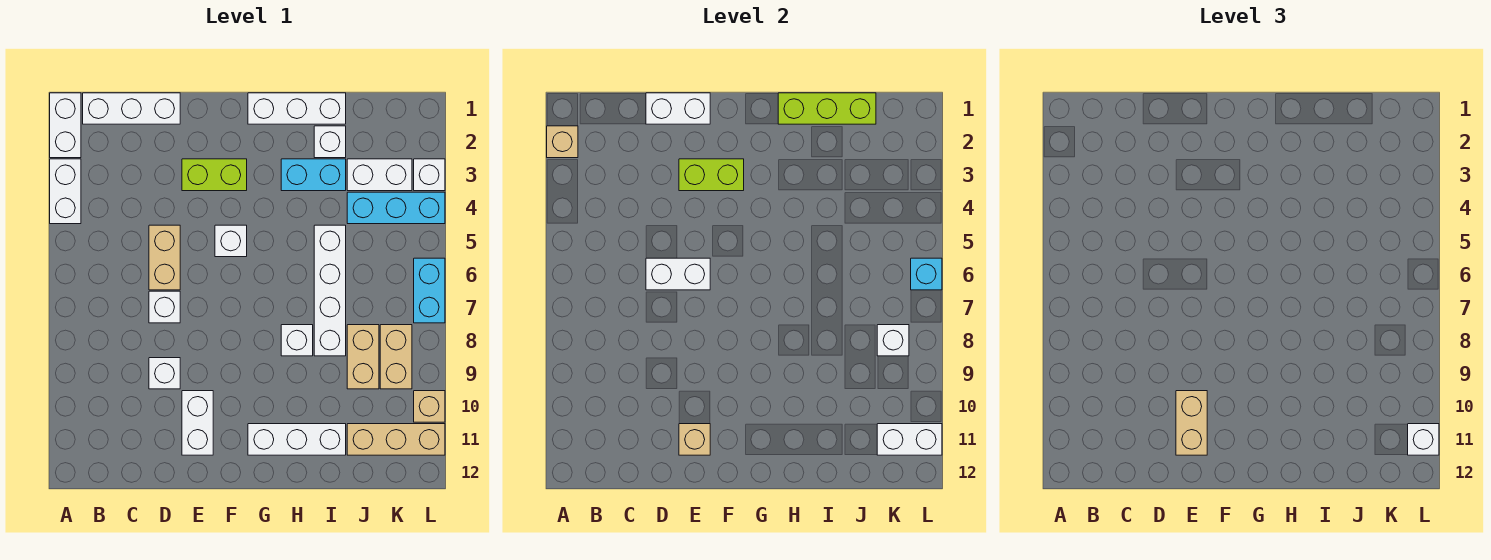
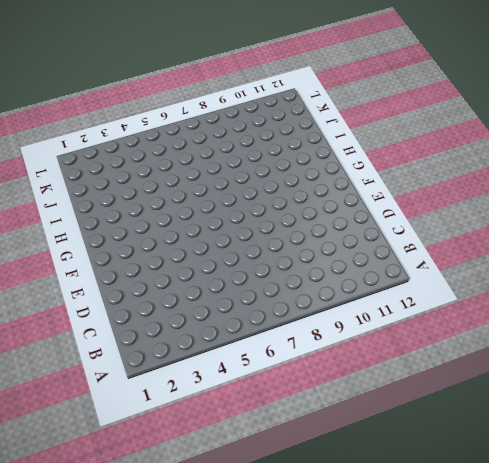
none -> white brick A1:A2 level 1
none -> white brick A3:A4 level 1
none -> white brick B1:D1 level 1
none -> tan brick D5:D6 level 1

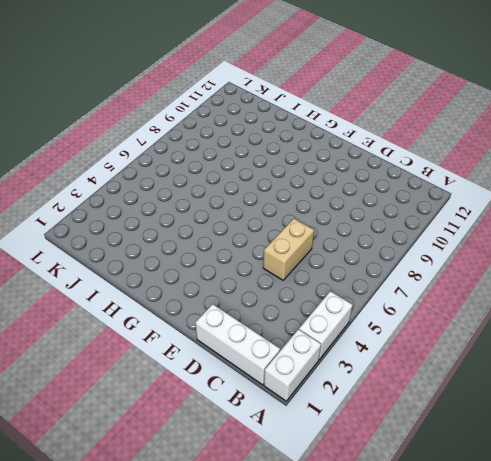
none -> white brick D7 level 1
none -> white brick D9 level 1
none -> lime brick E3:F3 level 1
none -> white brick E10:E11 level 1

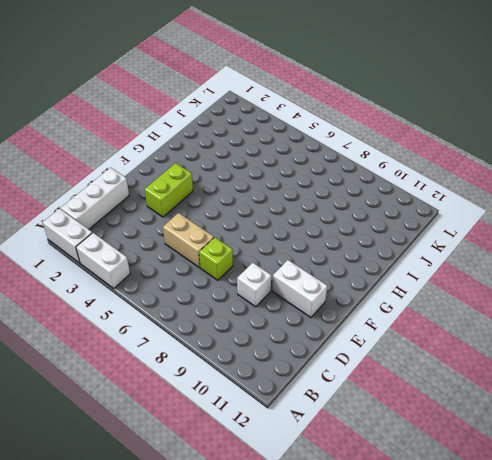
lime brick D7 level 1 -> white brick D7 level 1
none -> white brick F5 level 1
none -> white brick G1:I1 level 1
none -> white brick G11:I11 level 1
none -> cyan brick H3:I3 level 1

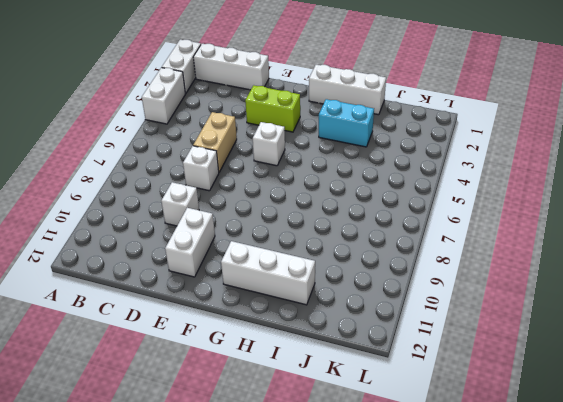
none -> white brick H8 level 1
none -> white brick I2 level 1
none -> white brick I5:I8 level 1
none -> white brick J3:K3 level 1

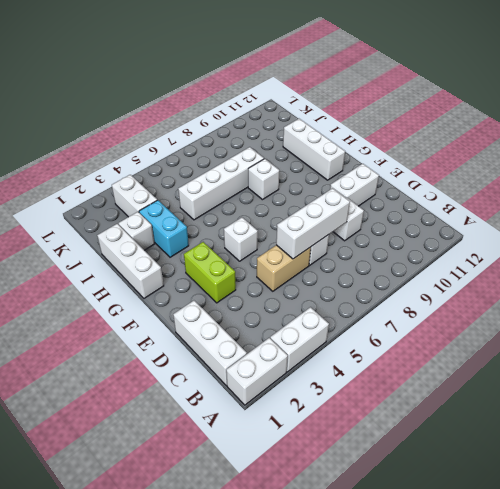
white brick D6:D8 level 2 -> white brick D6:E6 level 2
none -> cyan brick J4:L4 level 1
none -> tan brick J8:J9 level 1
none -> tan brick J11:L11 level 1
none -> tan brick K8:K9 level 1

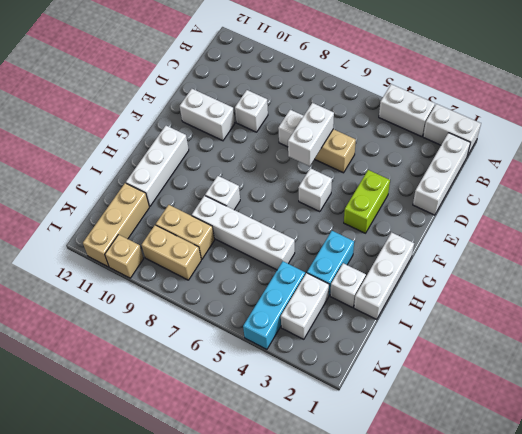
none -> white brick L3 level 1
none -> cyan brick L6:L7 level 1
none -> tan brick A2 level 2
none -> white brick D1:E1 level 2

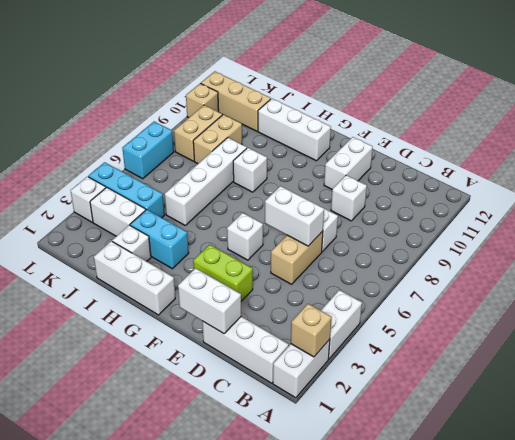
none -> lime brick E3:F3 level 2
none -> tan brick E11 level 2
none -> lime brick H1:J1 level 2
none -> white brick K8 level 2

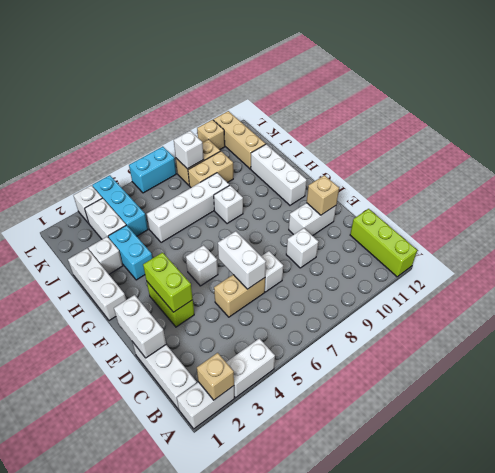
lime brick A12:C12 level 1 -> lime brick H1:J1 level 2
none -> white brick K11:L11 level 2
none -> cyan brick L6 level 2
none -> tan brick E10:E11 level 3
none -> white brick L11 level 3

